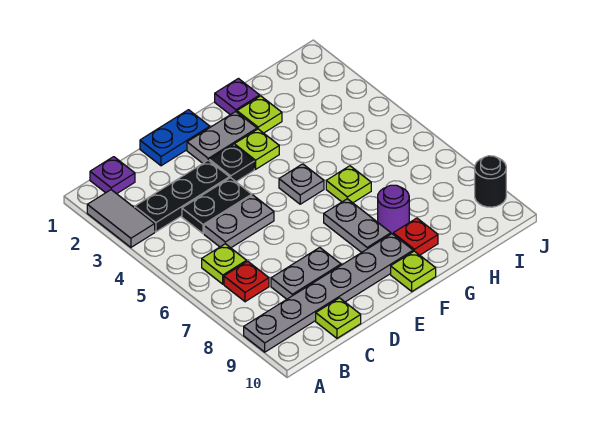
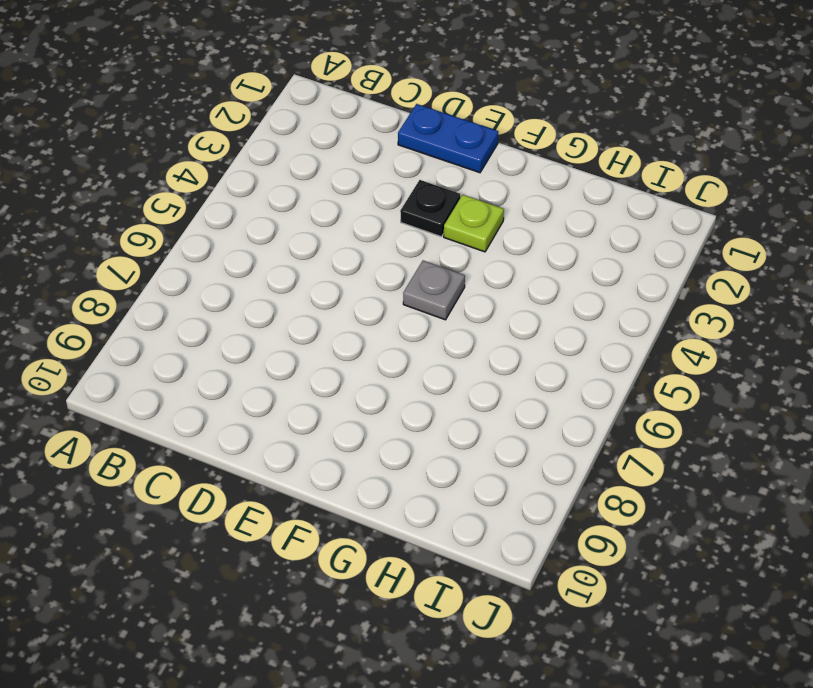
none -> grey tile A2:A3 level 1
none -> grey plate A9:F9 level 1
none -> purple plate B1 level 1

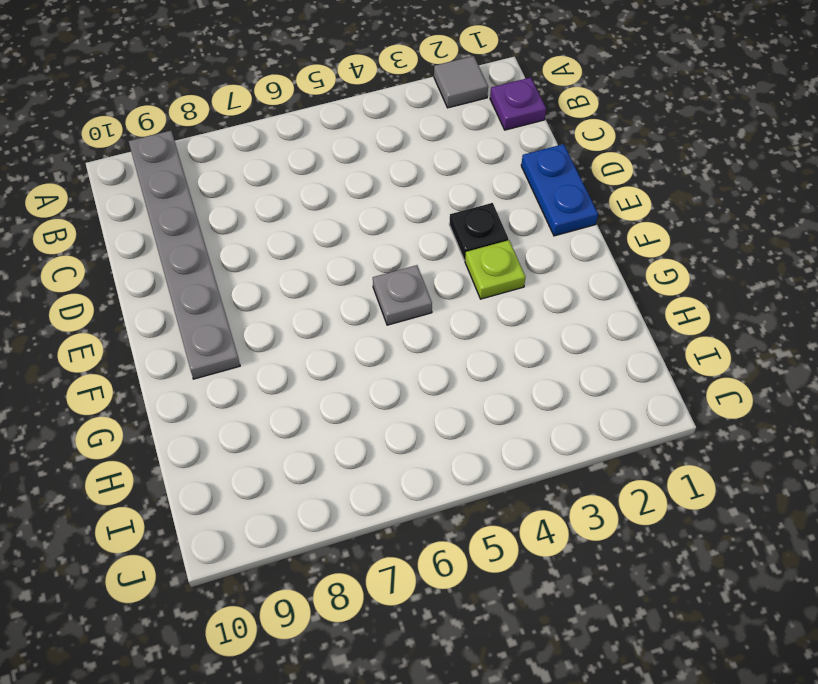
grey tile A2 level 1 -> grey tile A2:A3 level 1
none -> black plate B3:D3 level 1
none -> lime plate B6 level 1
none -> red plate B7 level 1

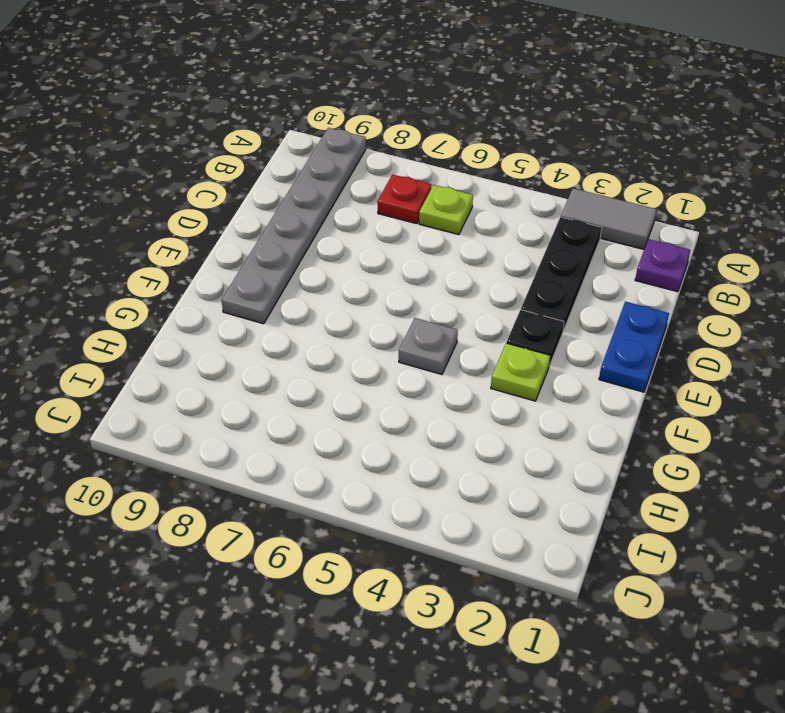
none -> black plate C4:D4 level 1
none -> grey plate C5:D5 level 1
none -> grey plate C8:D8 level 1

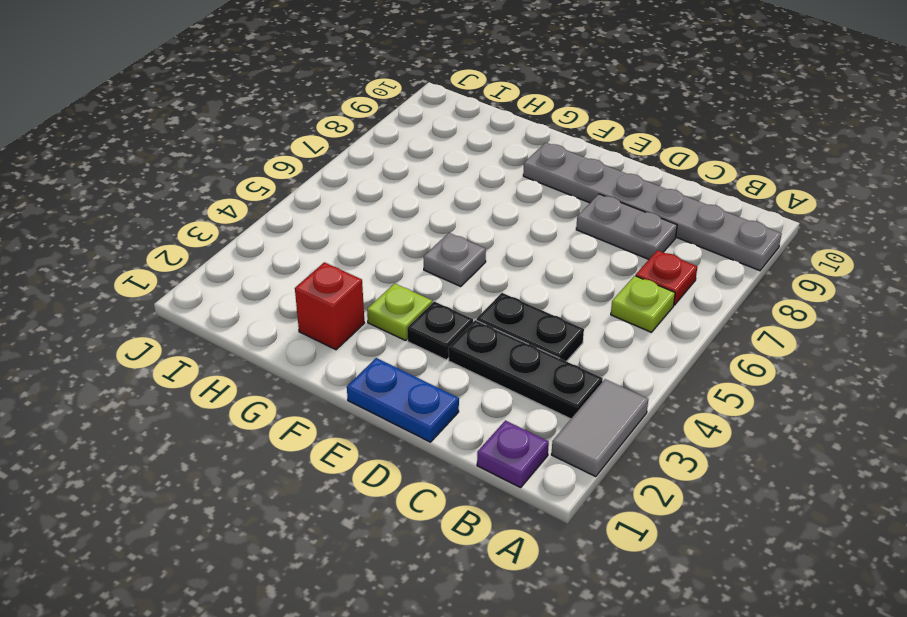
red brick G2 level 1 -> lime plate G2 level 1
none -> grey plate C5:D5 level 1
none -> lime plate C10 level 1
none -> grey plate E2:F2 level 1

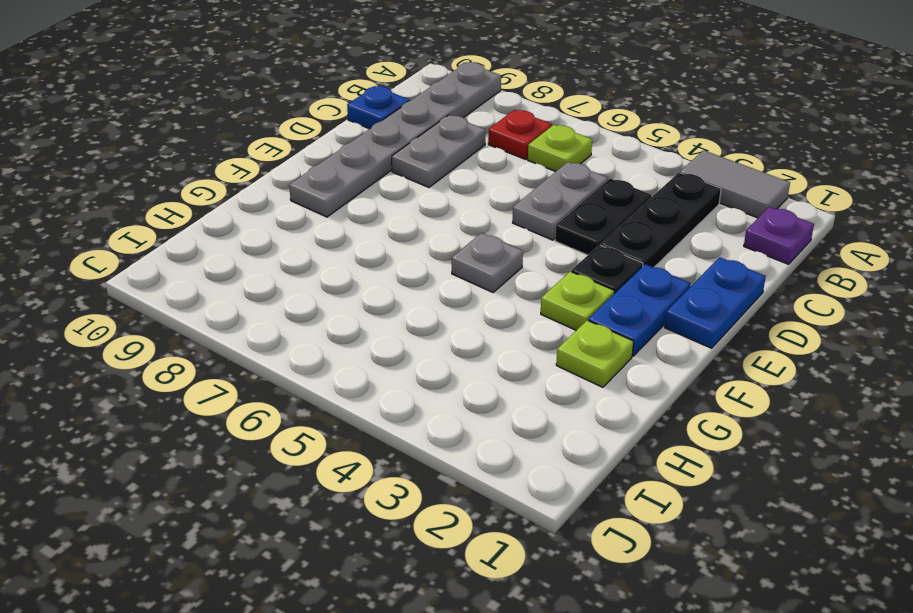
blue plate C10 level 1 -> lime plate C10 level 1
blue plate E2:F2 level 1 -> grey plate E2:F2 level 1
none -> grey plate F7:F8 level 1
none -> lime plate F10 level 1
none -> purple plate G1 level 1

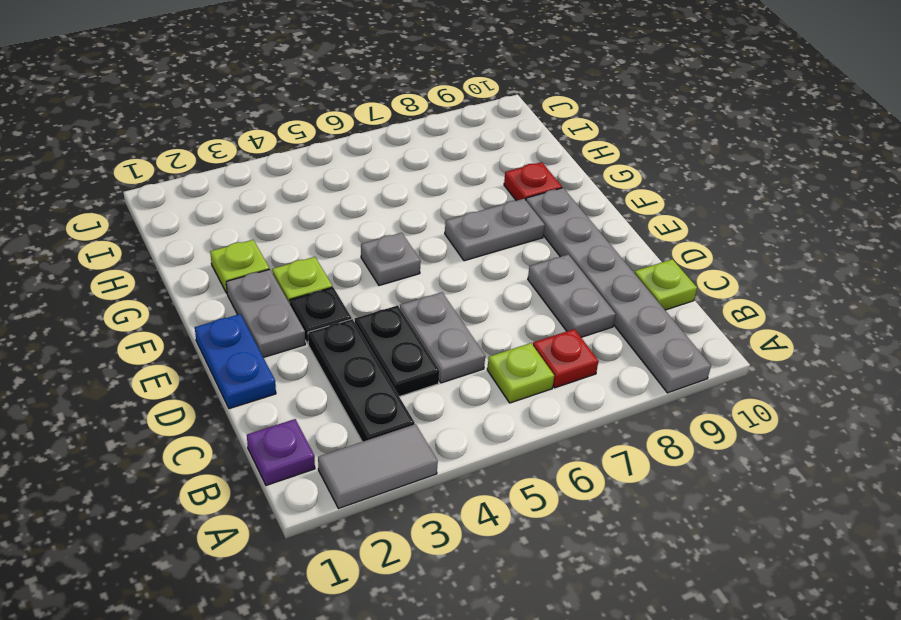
none -> lime plate F10 level 1
none -> purple plate G1 level 1
none -> lime plate G6 level 1

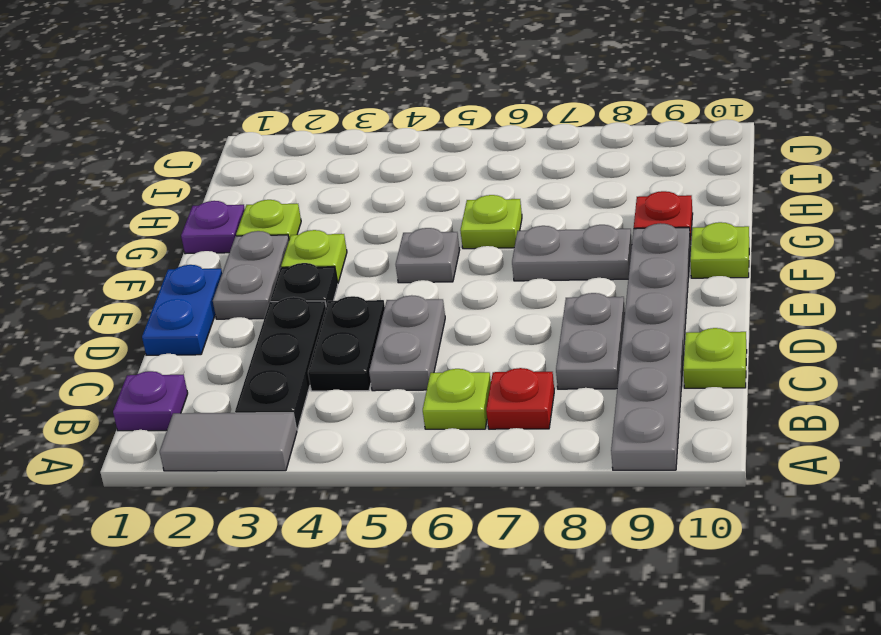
none -> purple round brick G8 level 1
none -> black round brick J9 level 1

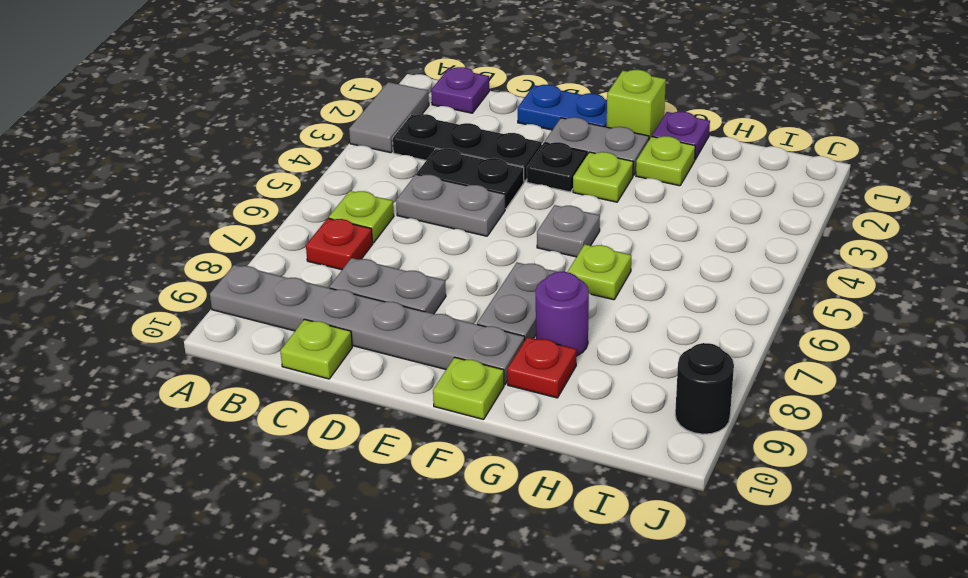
lime brick F1 level 1 -> none

